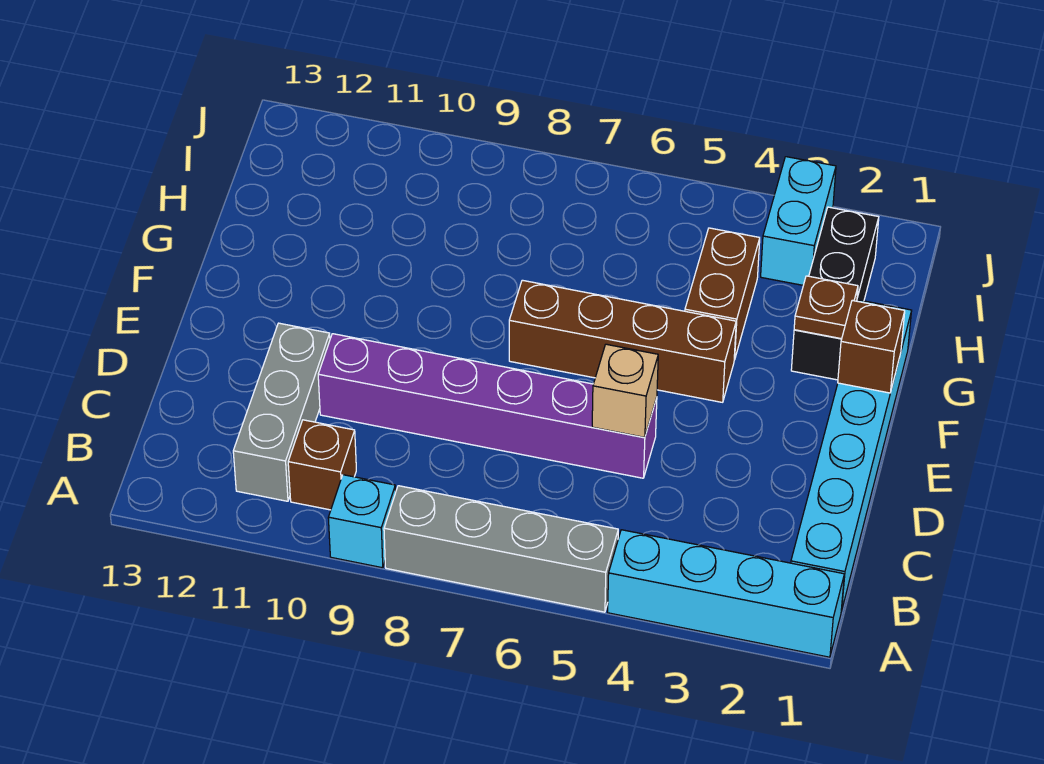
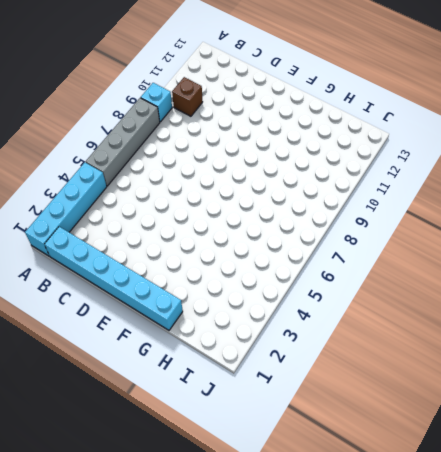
none -> grey brick B11:D11 level 1
none -> purple brick D5:D10 level 1
none -> brown brick F4:F7 level 1

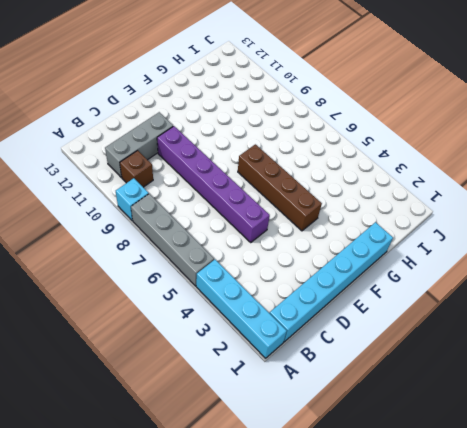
none -> black brick G2:I2 level 1
none -> brown brick G4:H4 level 1
none -> cyan brick I3:J3 level 1

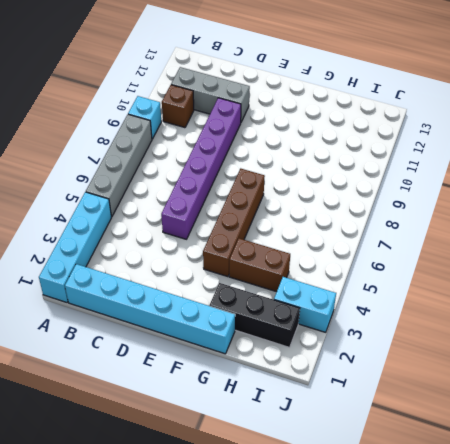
none -> tan brick D5 level 2
none -> brown brick F1 level 2
none -> brown plate G2 level 2

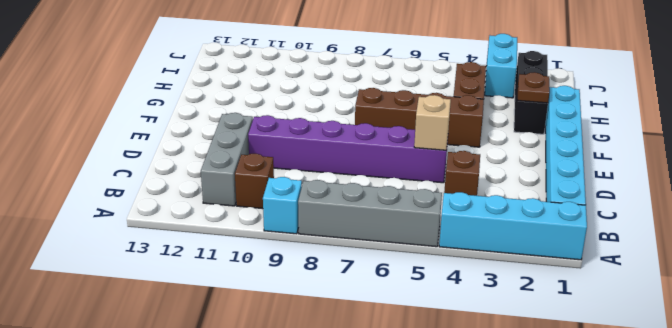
brown brick C4 level 1 -> brown brick F1 level 2

